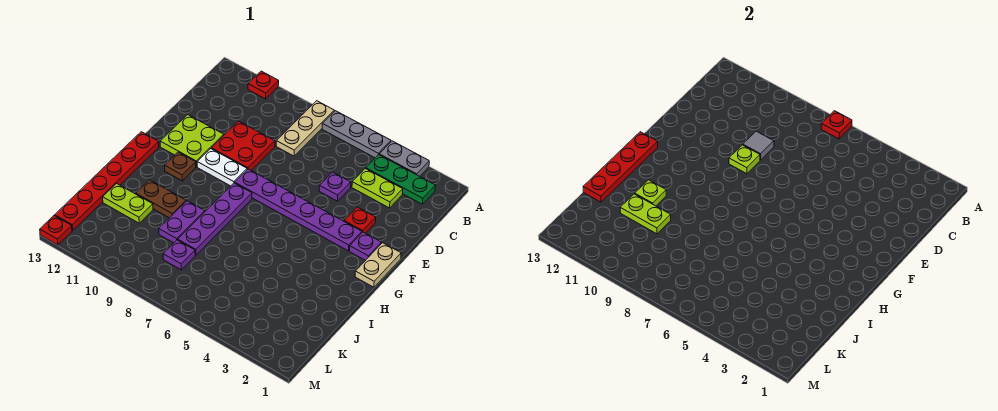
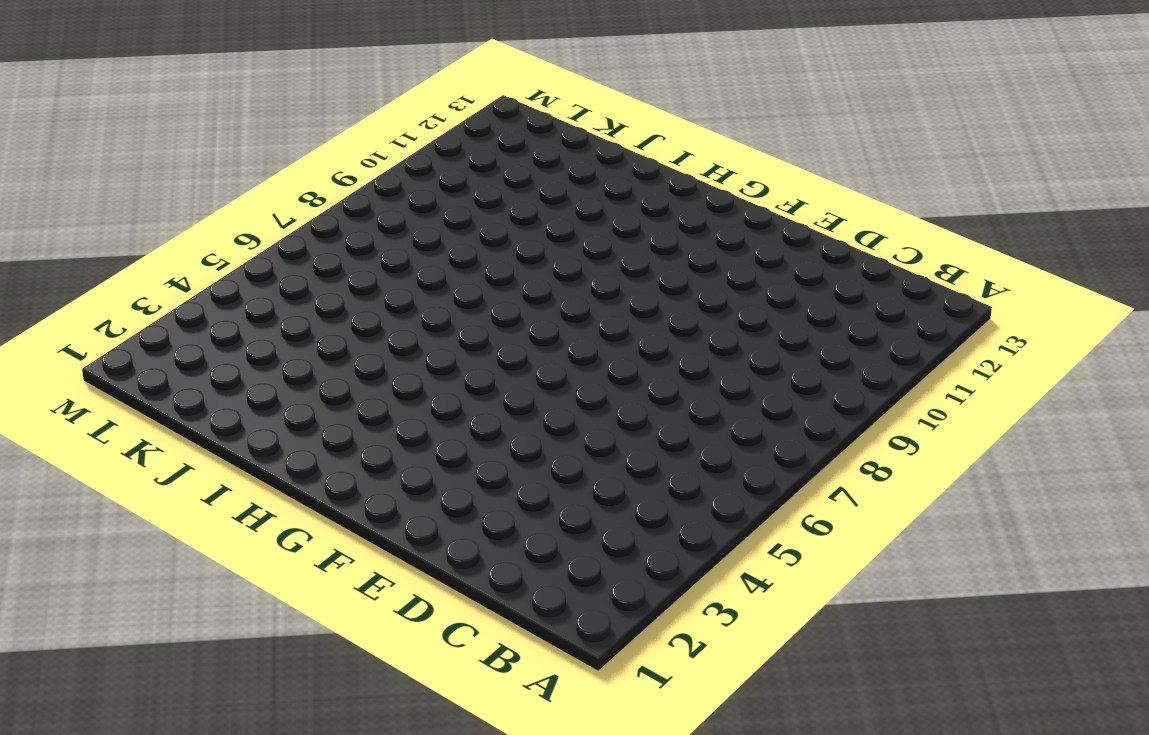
none -> grey plate A3:A4 level 1
none -> grey plate A5:A7 level 1
none -> tan plate A8:C8 level 1

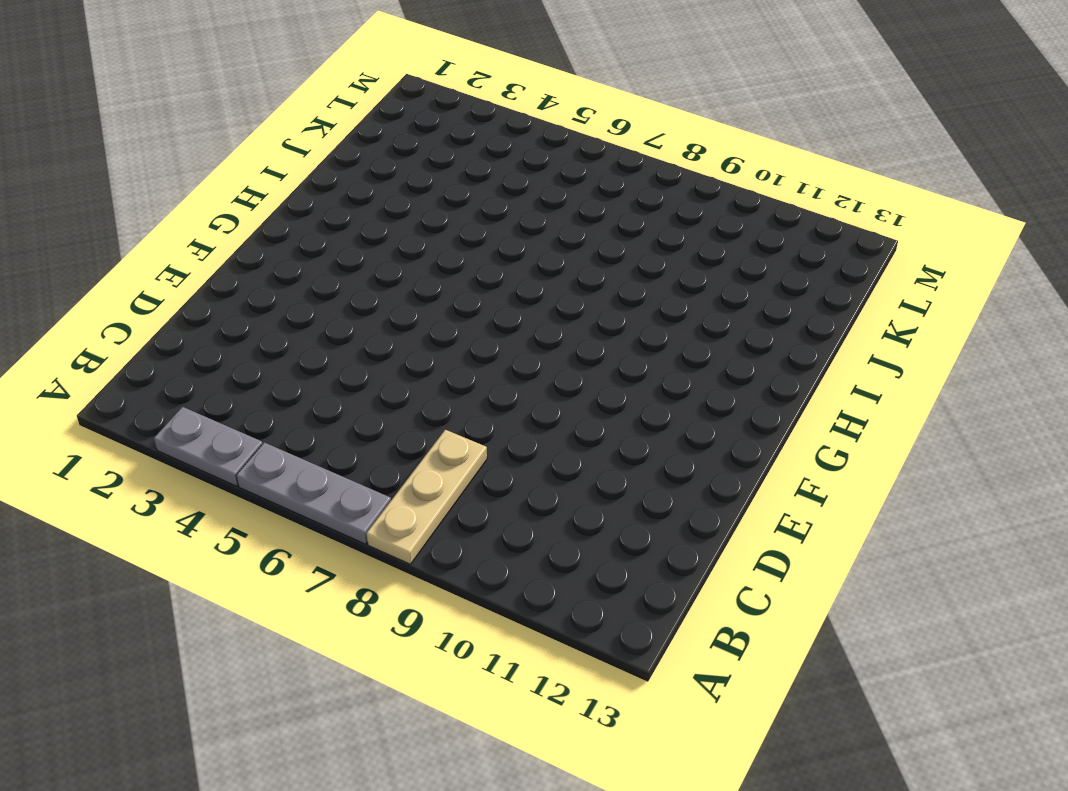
none -> red plate A11 level 1
none -> green plate B2:B4 level 1
none -> lime plate C3:C4 level 1

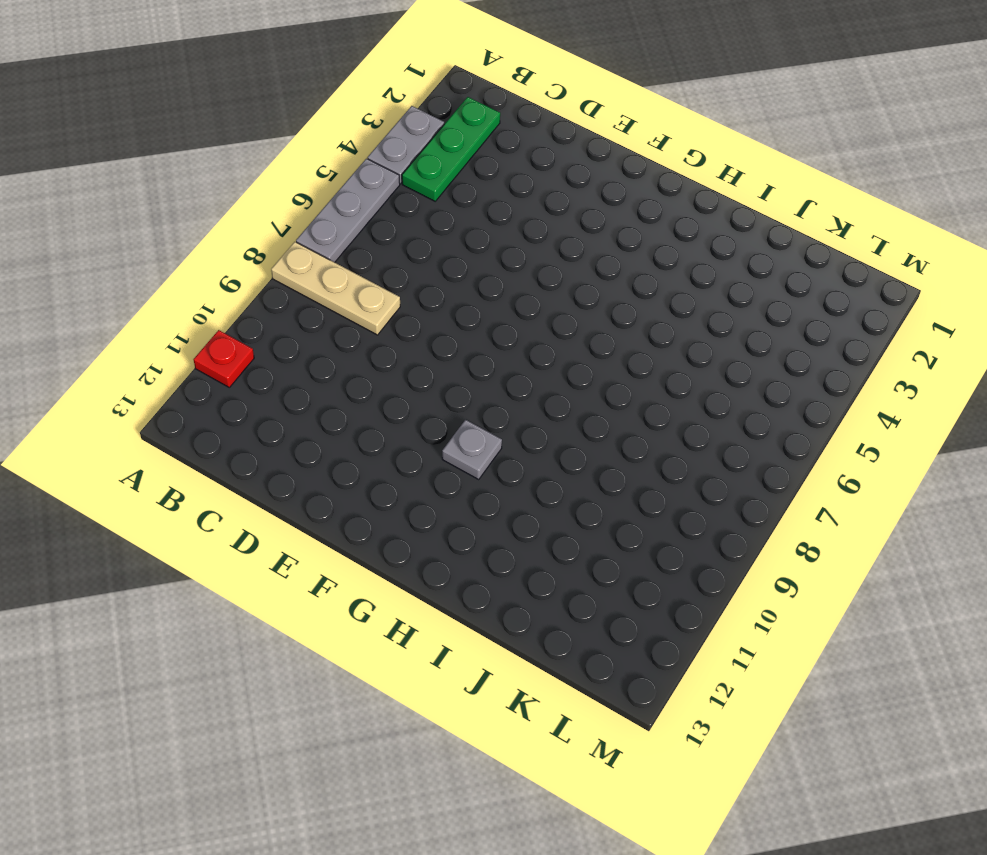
grey plate G10 level 1 -> none
none -> lime plate C3:C4 level 1
none -> purple plate D5 level 1
none -> red plate D9:E10 level 1

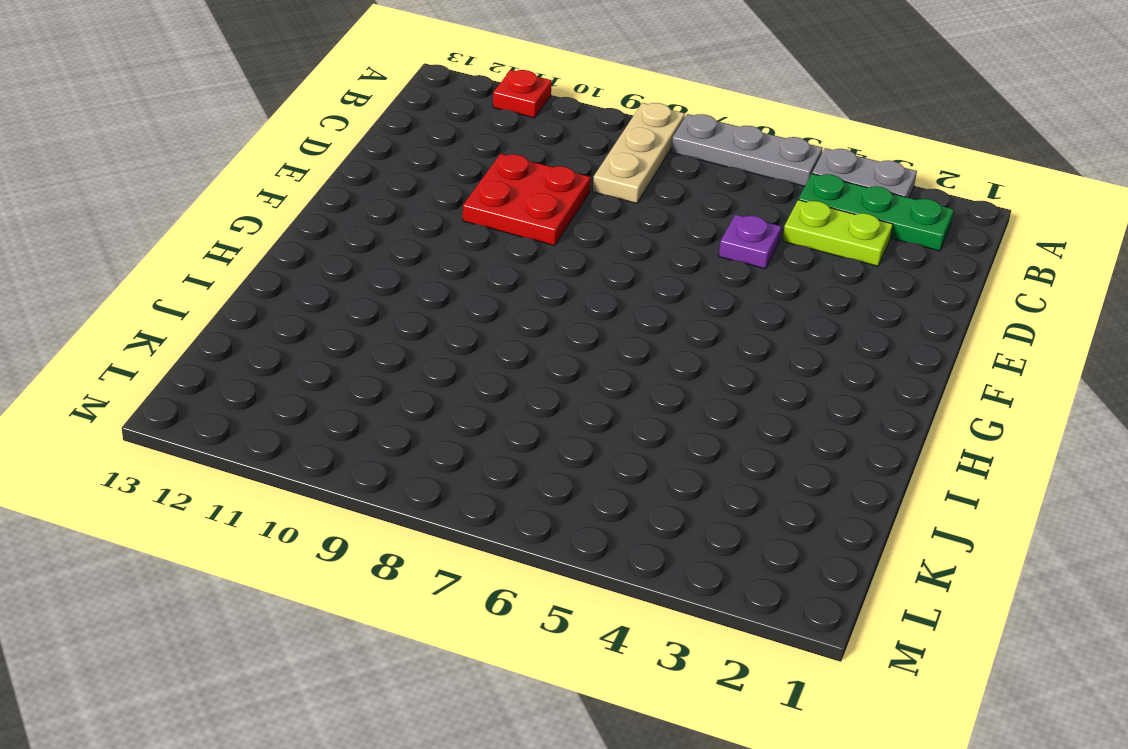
none -> red plate E3 level 1
none -> lime plate E11:F12 level 1
none -> tan plate F1:G1 level 1

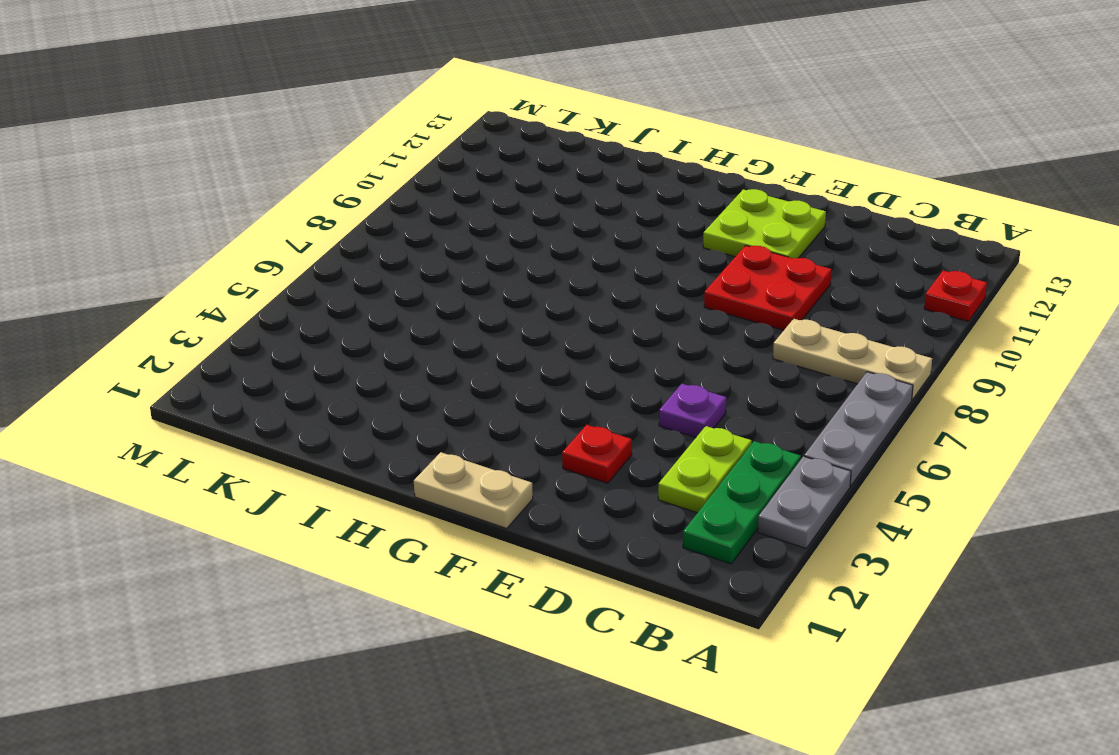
none -> purple plate F2 level 1
none -> purple plate F3:F8 level 1
none -> white plate F9:F10 level 1

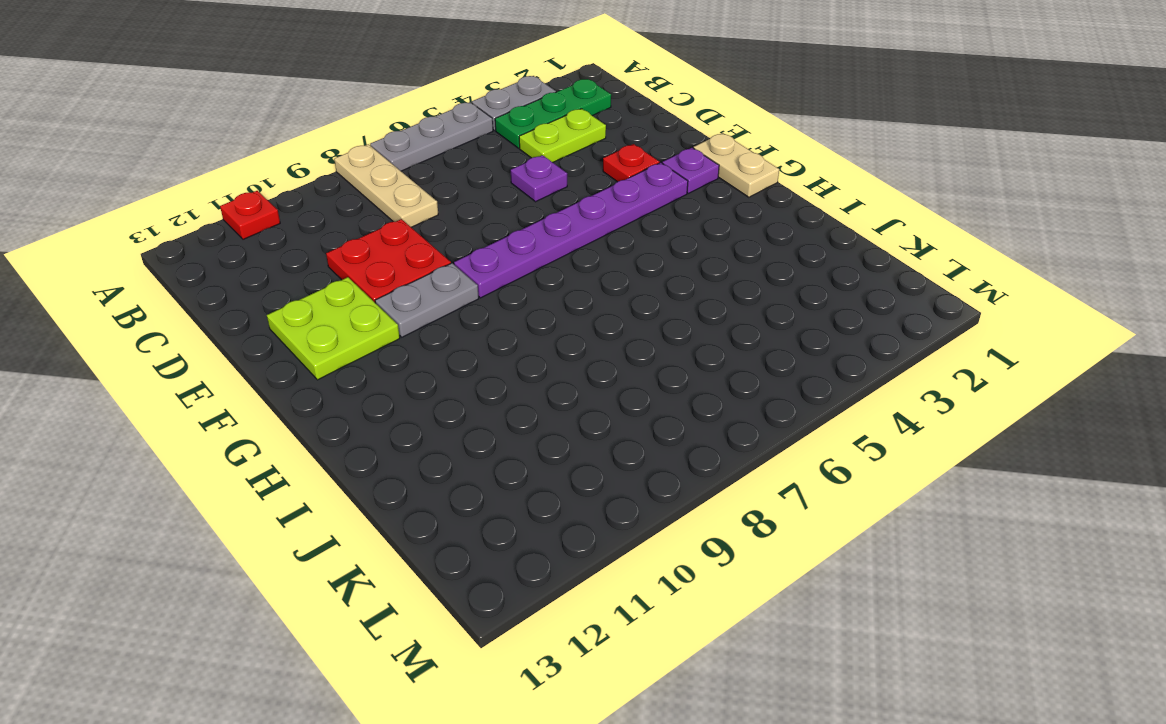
grey plate F9:F10 level 1 -> white plate F9:F10 level 1
none -> purple plate G8:J8 level 1
none -> brown plate G11 level 1
none -> red plate G13:L13 level 1

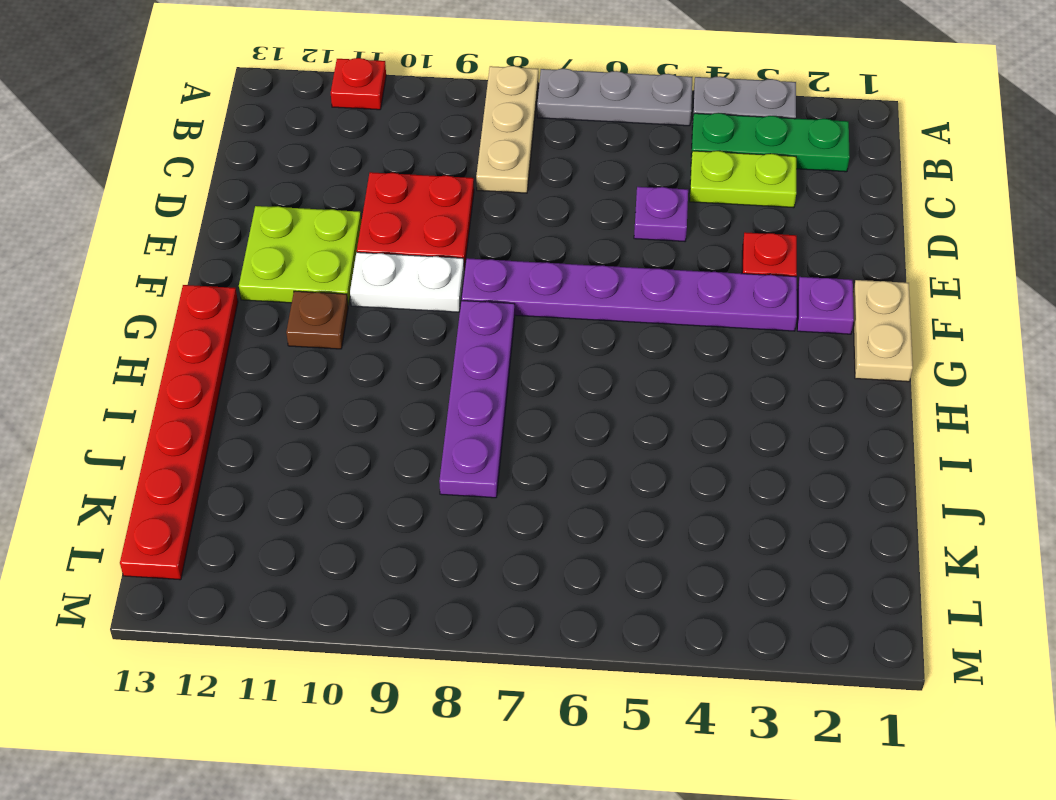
none -> purple plate I9:J9 level 1
none -> brown plate I10:I11 level 1
none -> lime plate J11:J12 level 1

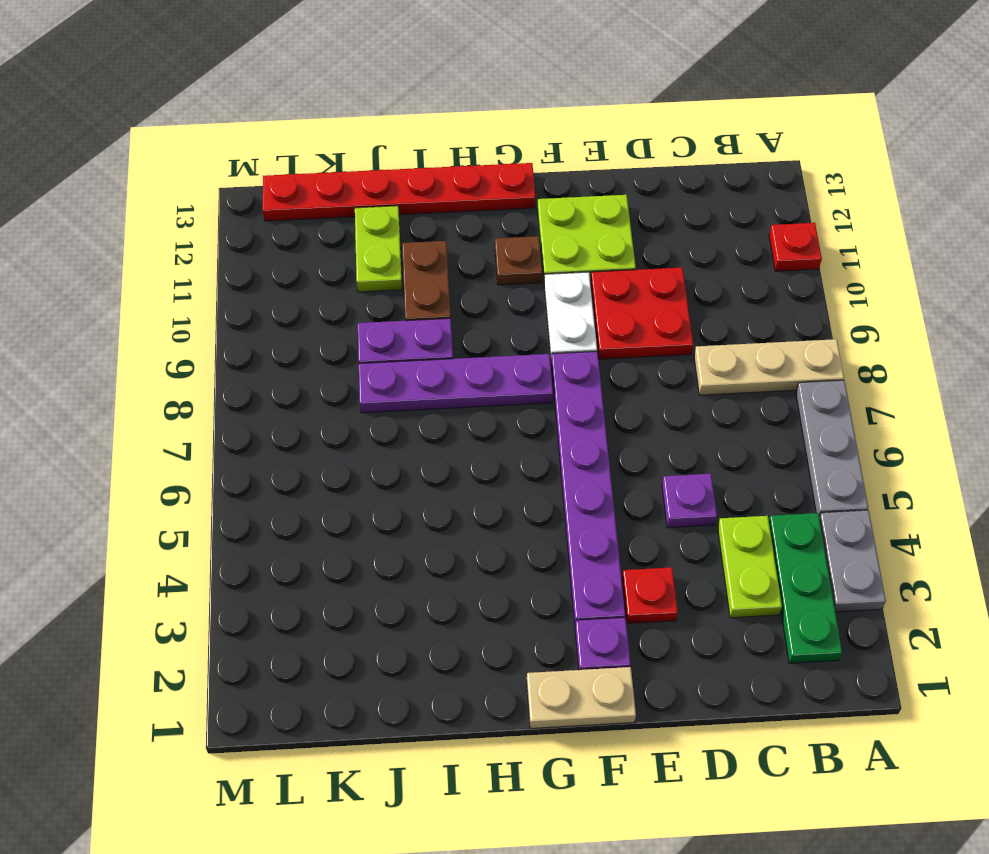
none -> purple plate K8 level 1
none -> red plate M13 level 1
none -> red plate A7 level 2

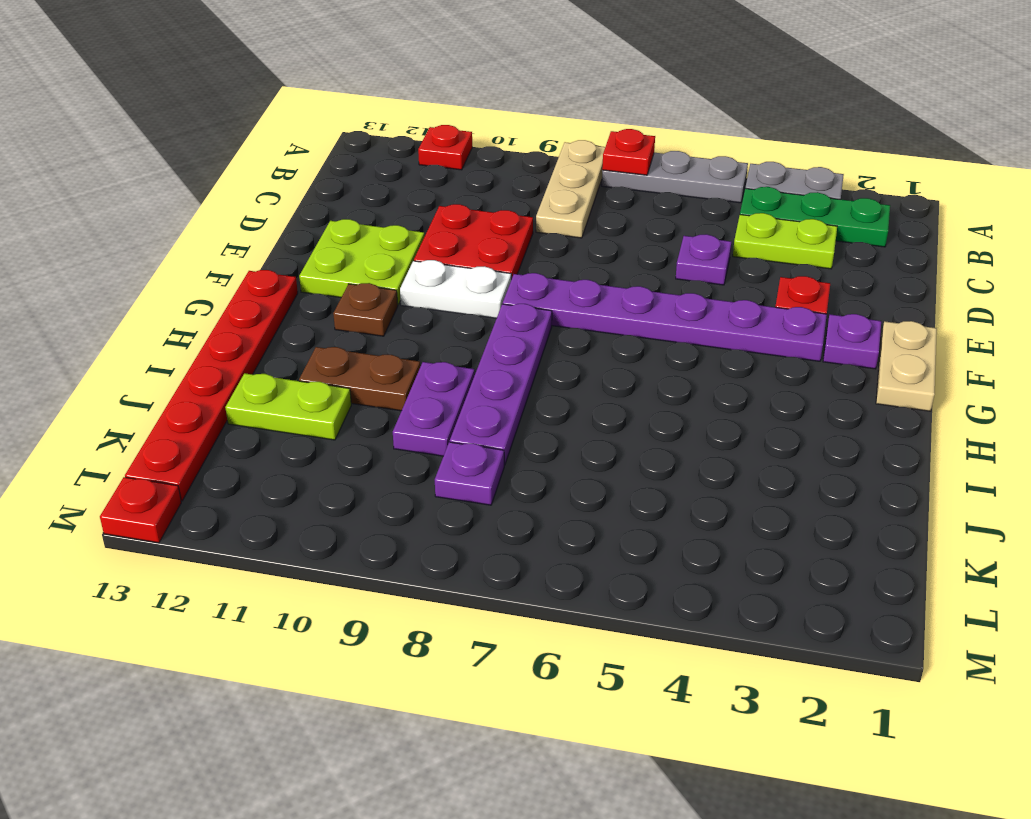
none -> grey tile D9 level 2
none -> lime plate E9 level 2
none -> red plate G13:J13 level 2

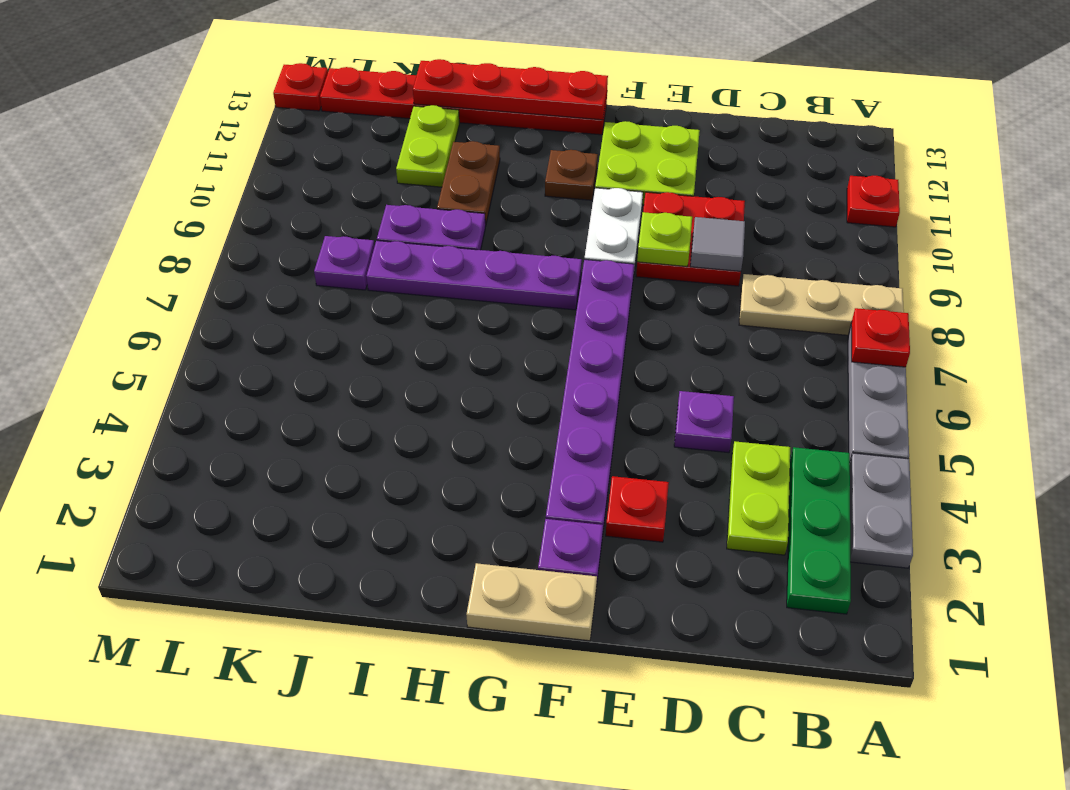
none -> lime plate I11 level 2
none -> lime plate J10:J11 level 2

